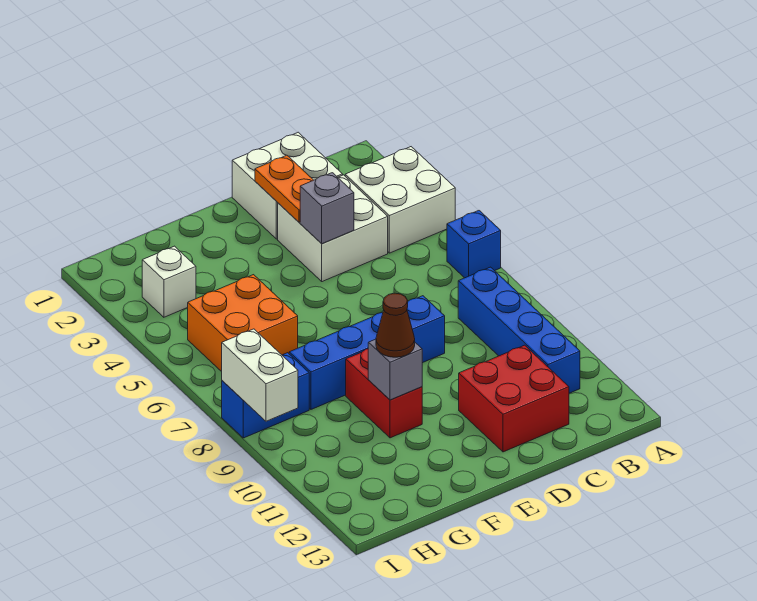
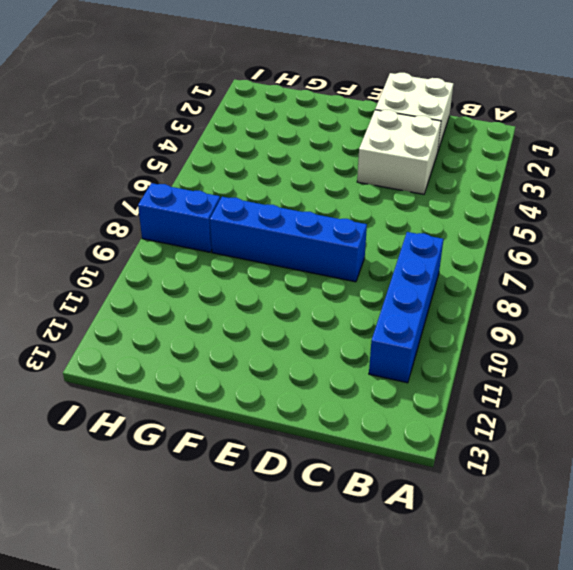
none -> white brick A3:B4 level 1
none -> blue brick A6 level 1
none -> red brick C11:D12 level 1

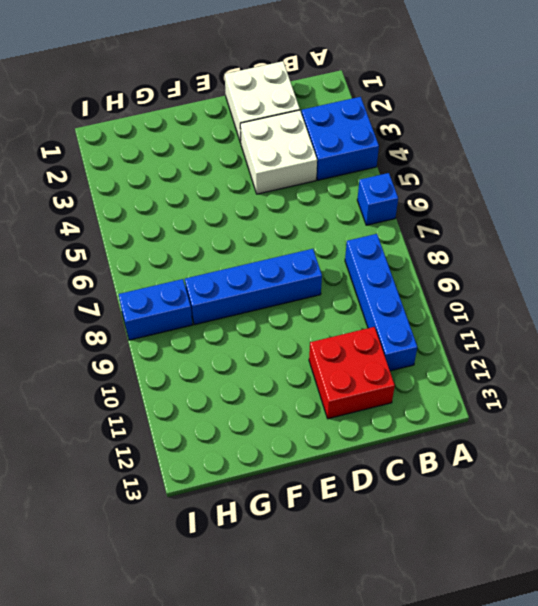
blue brick A3:B4 level 1 -> white brick A3:B4 level 1
none -> red brick F9:F10 level 1
none -> orange brick G5:H6 level 1
none -> white brick H3 level 1

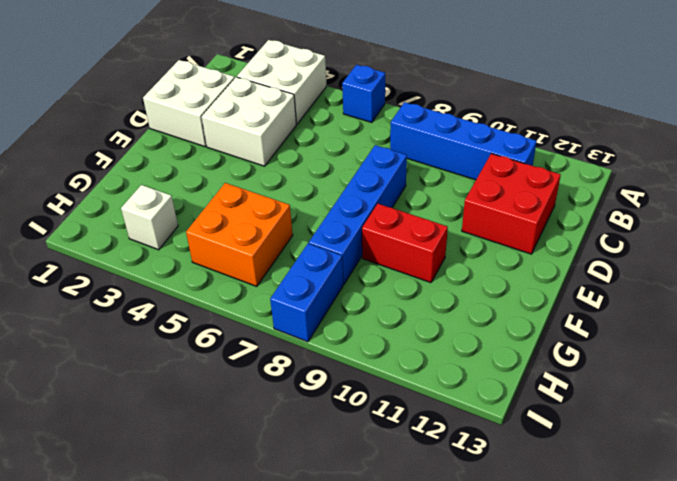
none -> orange plate D2:D3 level 2
none -> grey brick D4 level 2
none -> grey brick F10 level 2

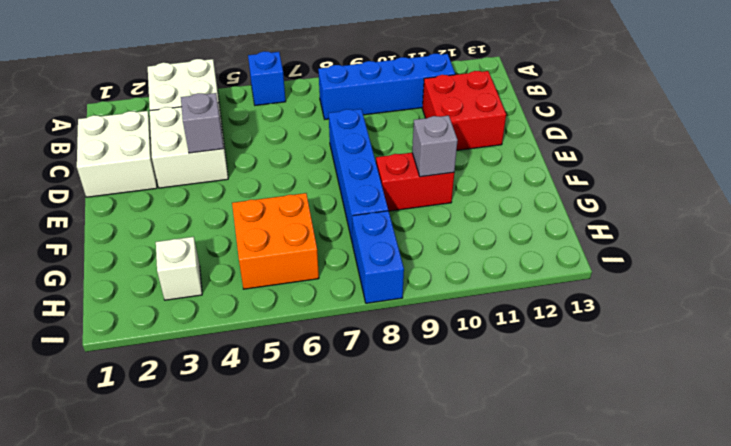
none -> orange plate D2:D3 level 2
none -> white brick I8:I9 level 2
none -> brown cone F10 level 3

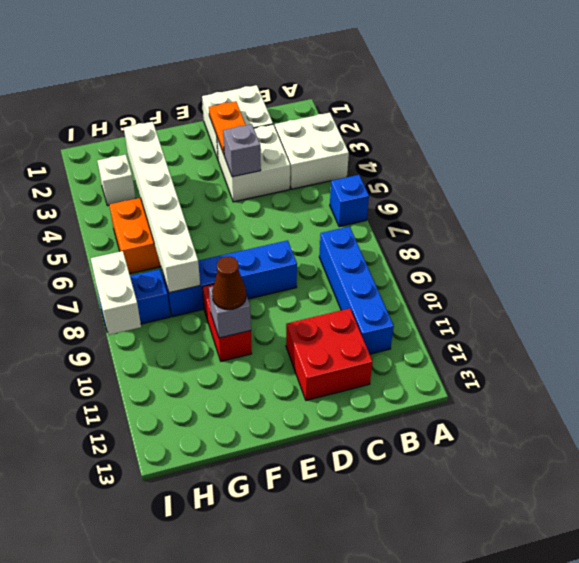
white brick G3:G8 level 2 -> none

